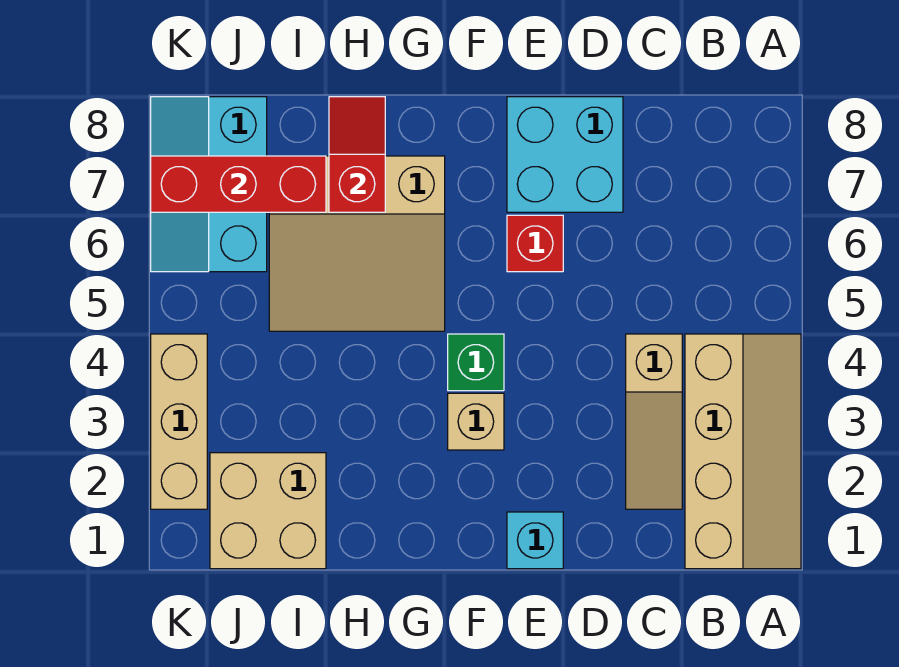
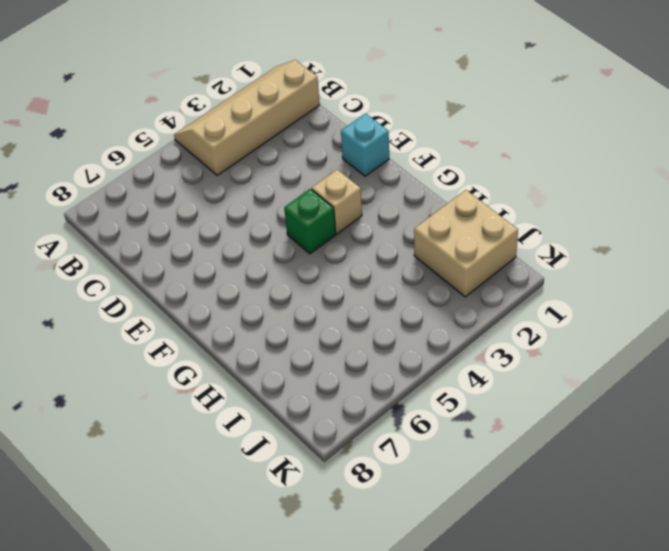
none -> tan slope C2:C4 level 1 top 4
none -> cyan brick D7:E8 level 1
none -> red brick E6 level 1

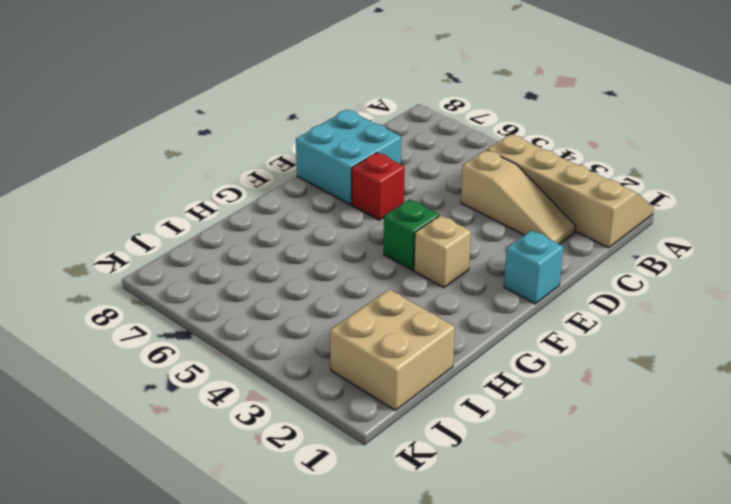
none -> tan slope G5:I7 level 1 top 7
none -> cyan slope J6:K8 level 1 top J
none -> tan brick K2:K4 level 1

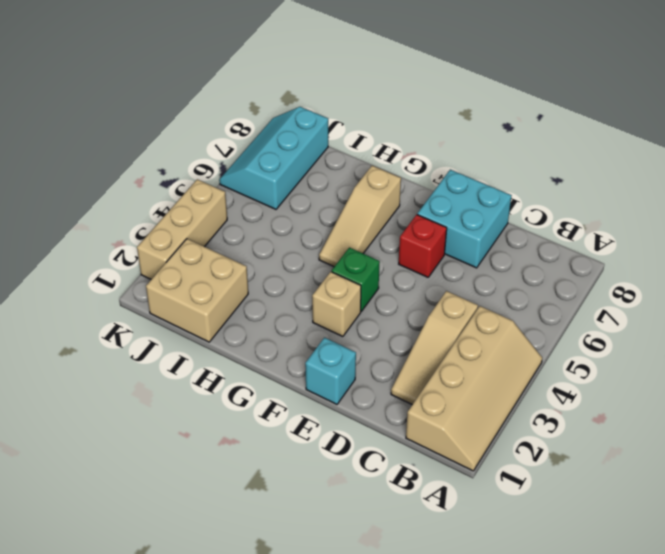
tan slope G5:G7 level 1 top 7 -> tan slope G5:I7 level 1 top 7
none -> red slope H7:H8 level 2 top 7
none -> red brick I7:K7 level 2

